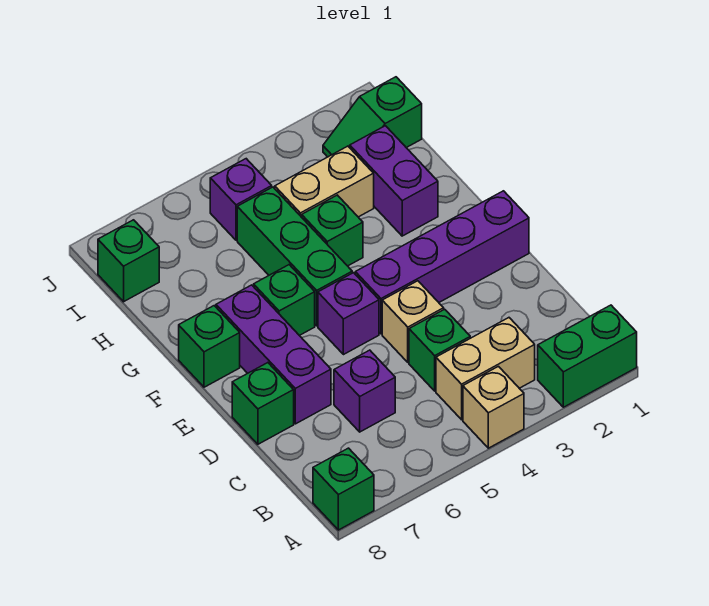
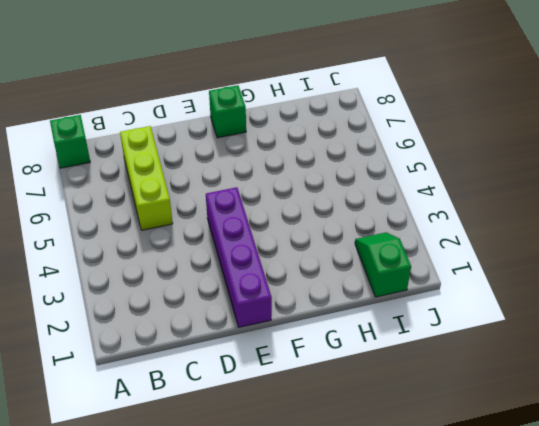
lime brick C5:C7 level 1 -> purple brick C6 level 1
none -> green brick A1:A2 level 1
none -> tan brick A4 level 1
none -> tan brick B3:B4 level 1

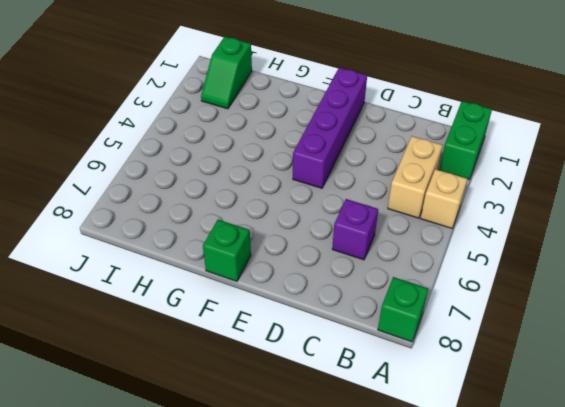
none -> green brick C4 level 1
none -> tan brick D4 level 1
none -> purple brick D7:F7 level 1

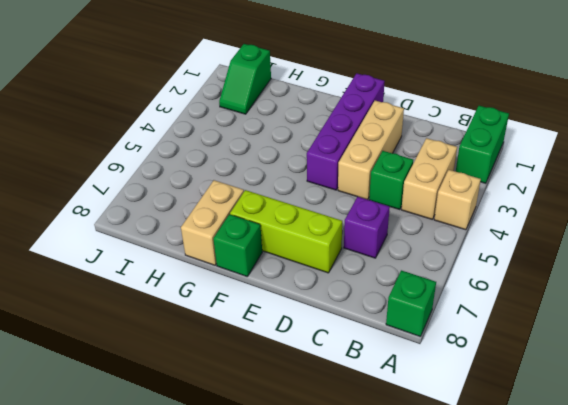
tan brick D2:D4 level 1 -> tan brick D4 level 1
lime brick D7:F7 level 1 -> purple brick D7:F7 level 1
tan brick G7:G8 level 1 -> tan brick H3:H4 level 1
none -> green brick D8 level 1
none -> purple brick E5 level 1
none -> green brick F5:H5 level 1

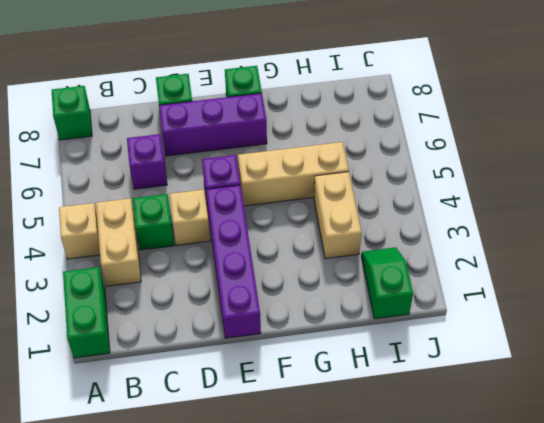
tan brick F5:H5 level 1 -> green brick F5:H5 level 1
none -> green brick F6 level 1
none -> purple brick G2:H2 level 1
none -> green brick G4 level 1

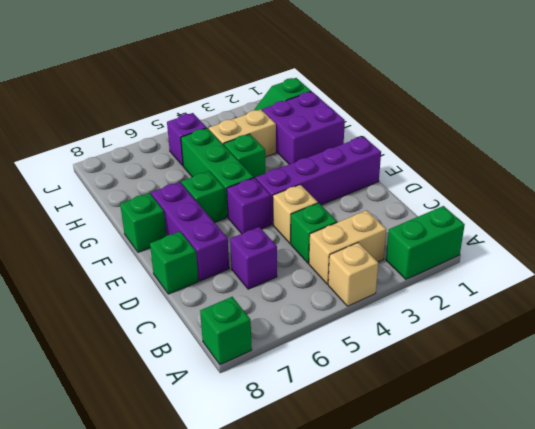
purple brick G1:H2 level 1 -> purple brick G2:H2 level 1
none -> green brick I8 level 1

